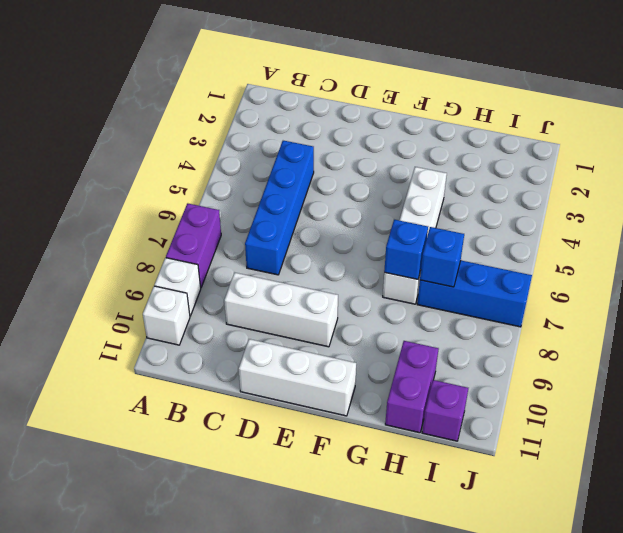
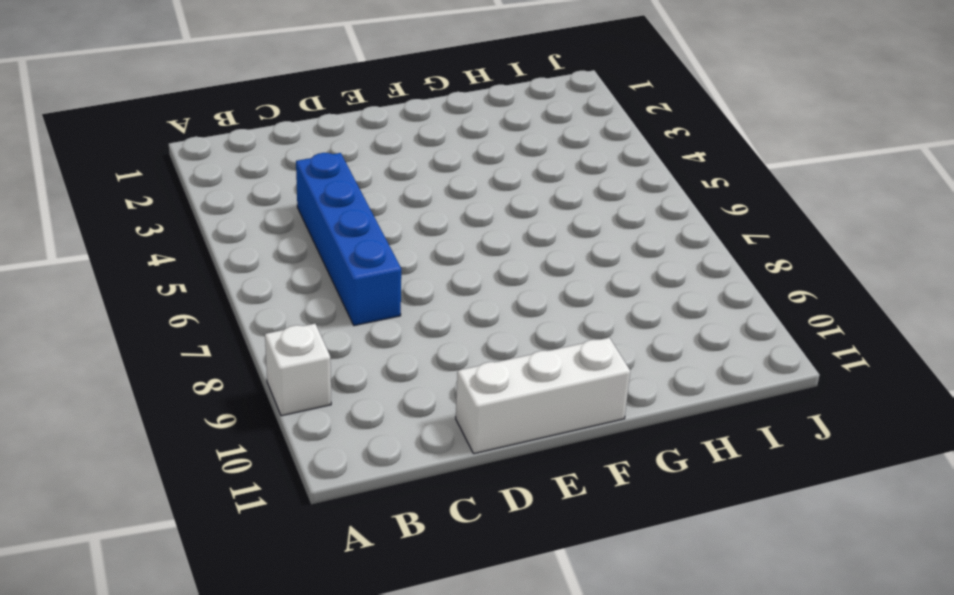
none -> purple brick A7:A8 level 1
none -> white brick A10 level 1
none -> white brick C9:E9 level 1

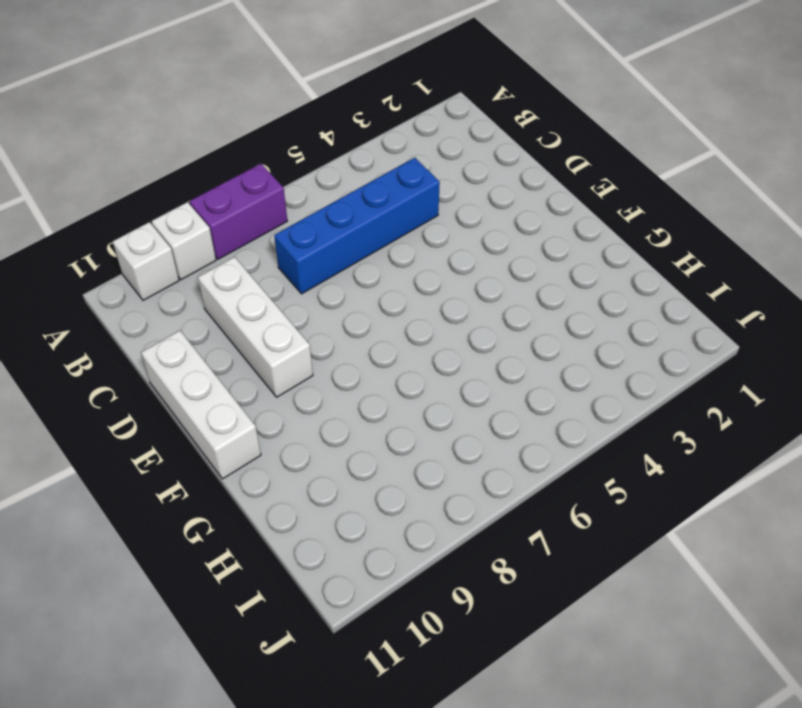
none -> white brick G4:G7 level 1
none -> blue brick H7:J7 level 1
none -> purple brick H10:H11 level 1

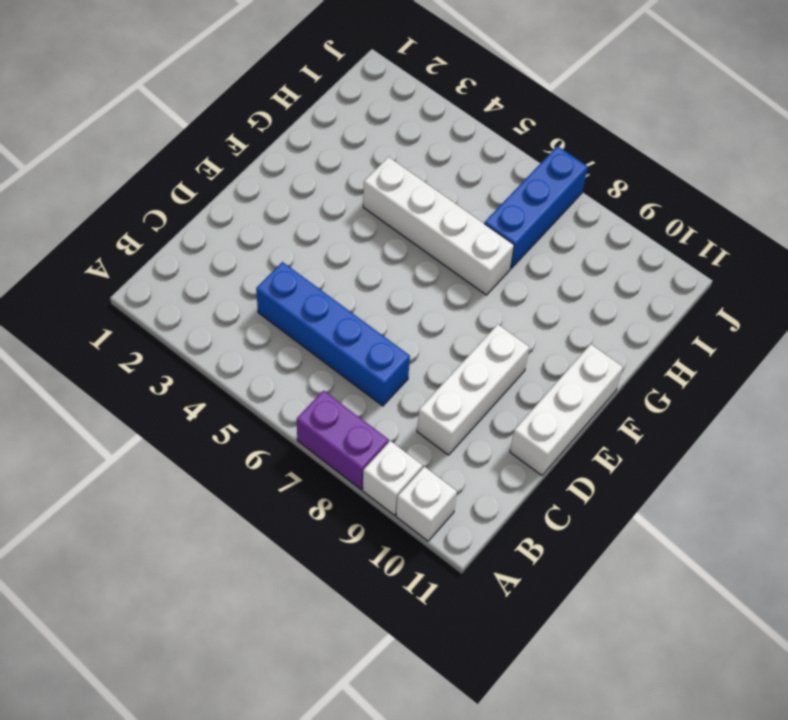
none -> purple brick H10:H11 level 1
none -> purple brick I11 level 1
none -> blue brick G7 level 2

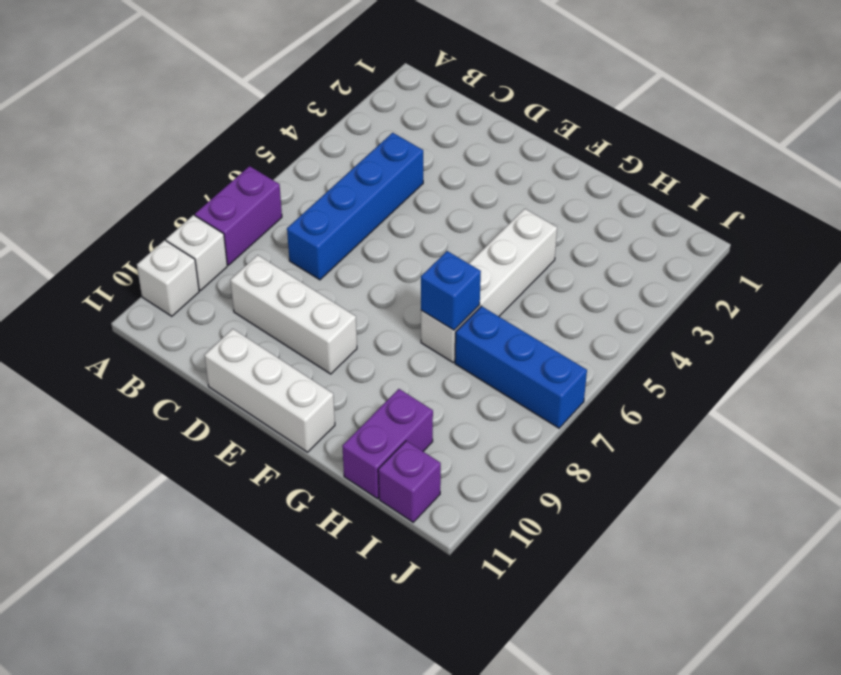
none -> blue brick H7 level 2

